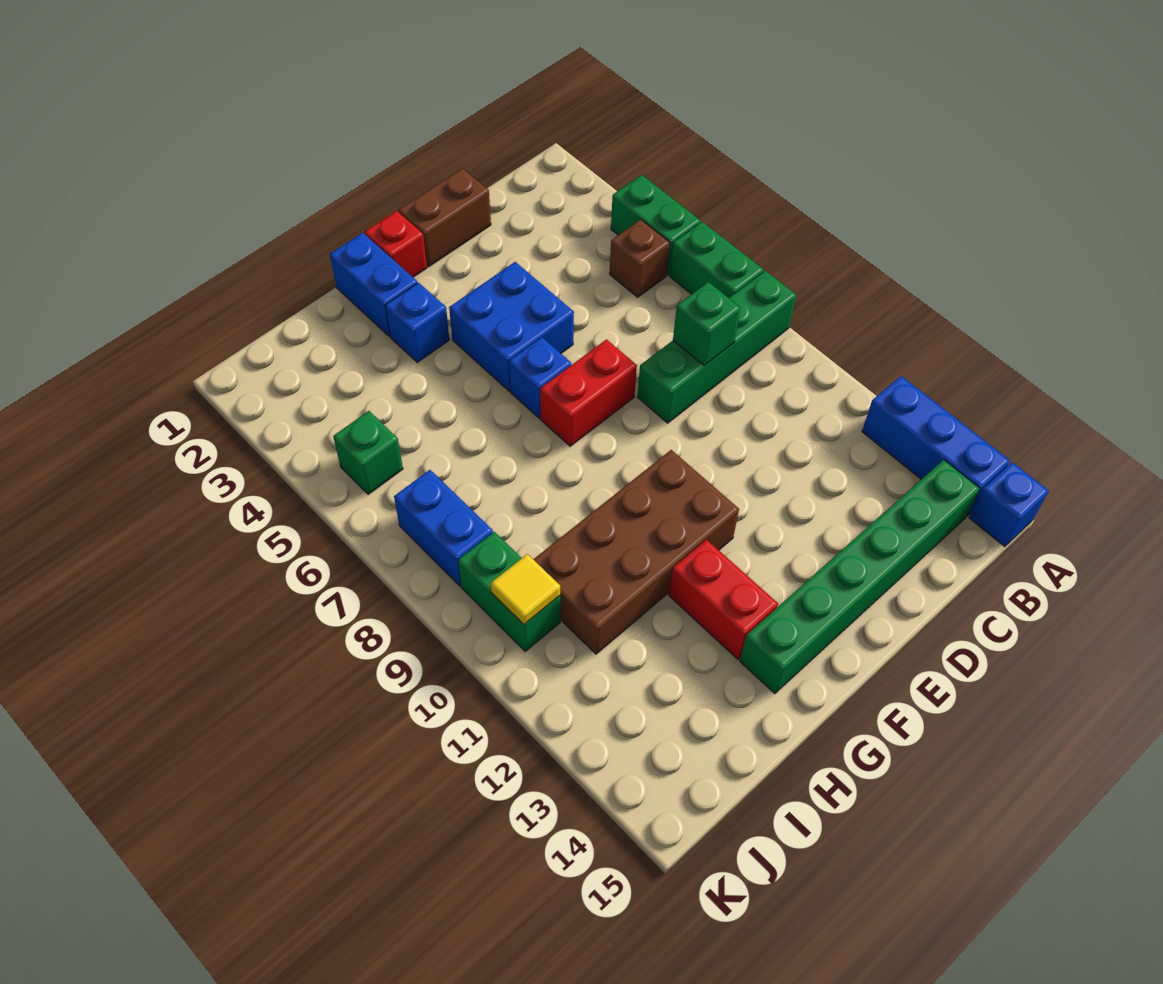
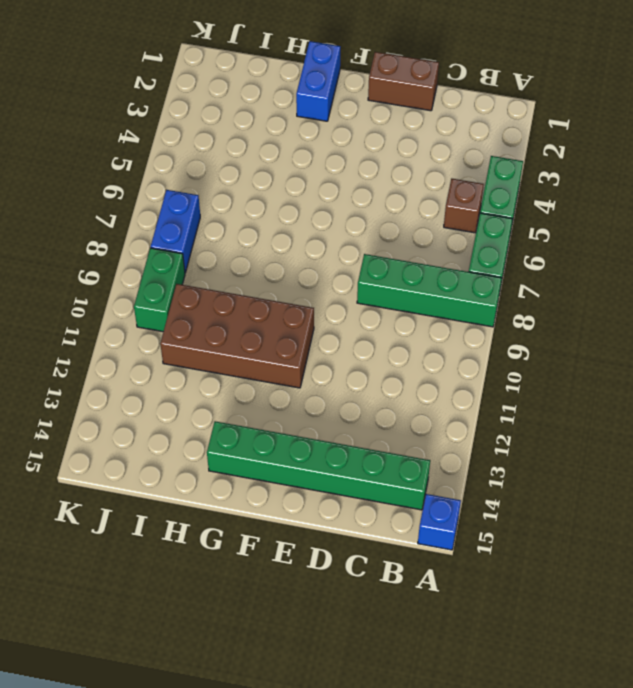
none -> blue brick A12:A14 level 1
none -> blue brick E4:F5 level 1
none -> red brick E7:F7 level 1

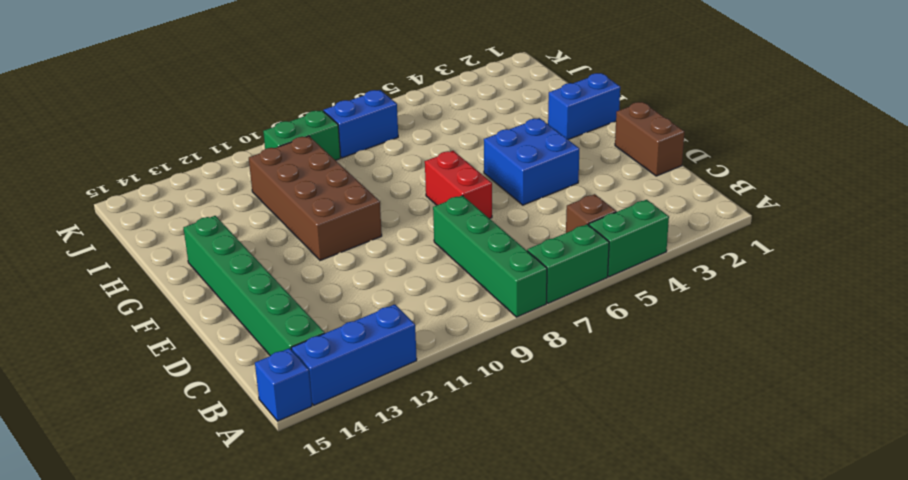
none -> red brick F1 level 1
none -> blue brick F6 level 1
none -> blue brick G3 level 1

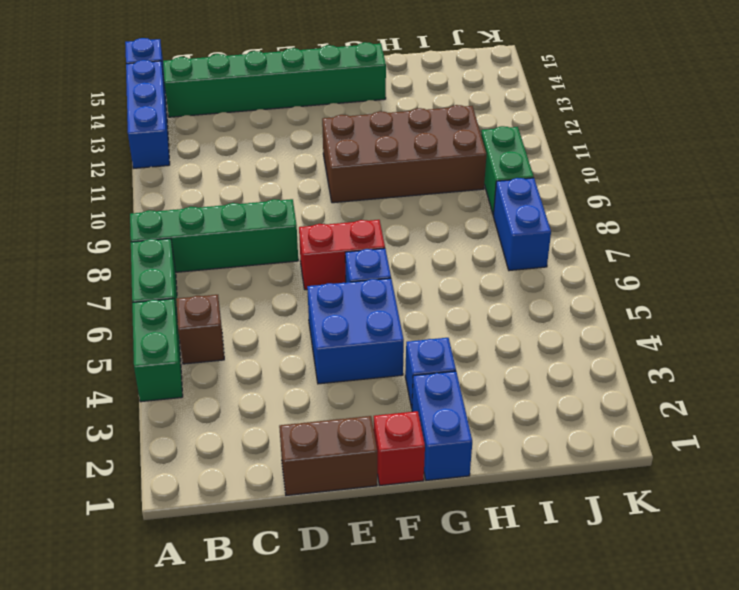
none -> red brick G12:G13 level 1
none -> green brick J5 level 1
none -> green brick C8 level 2

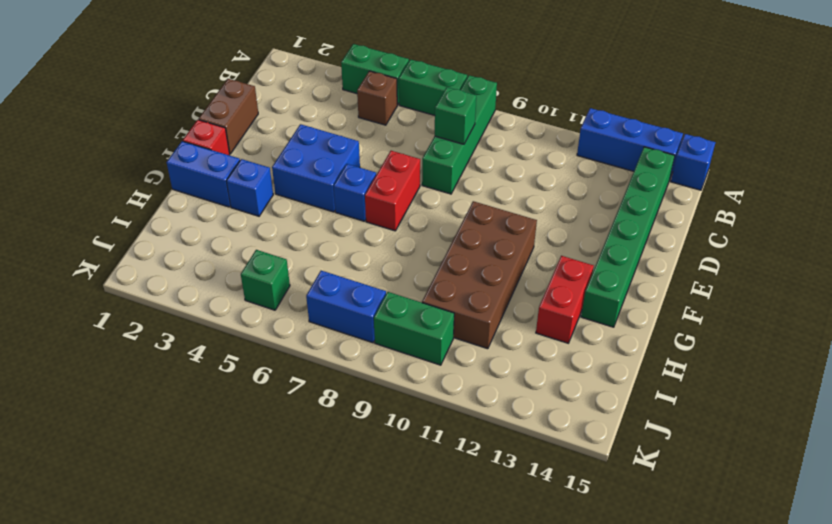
red brick G13:H13 level 1 -> red brick G12:G13 level 1
none -> yellow tile J10 level 2

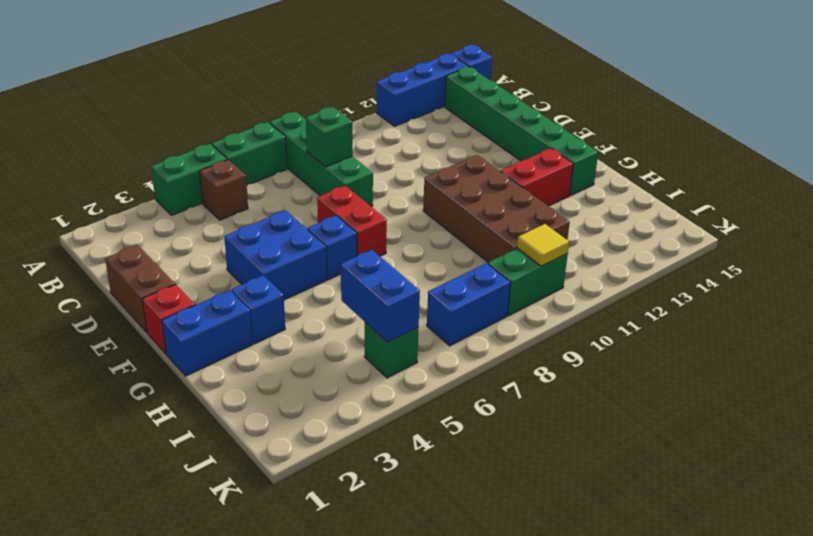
blue brick I5:J5 level 2 -> none

